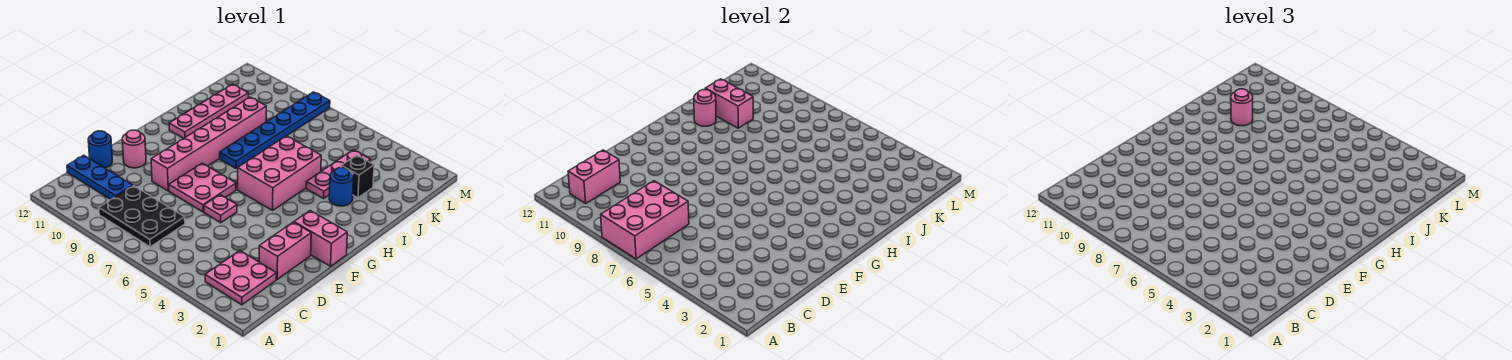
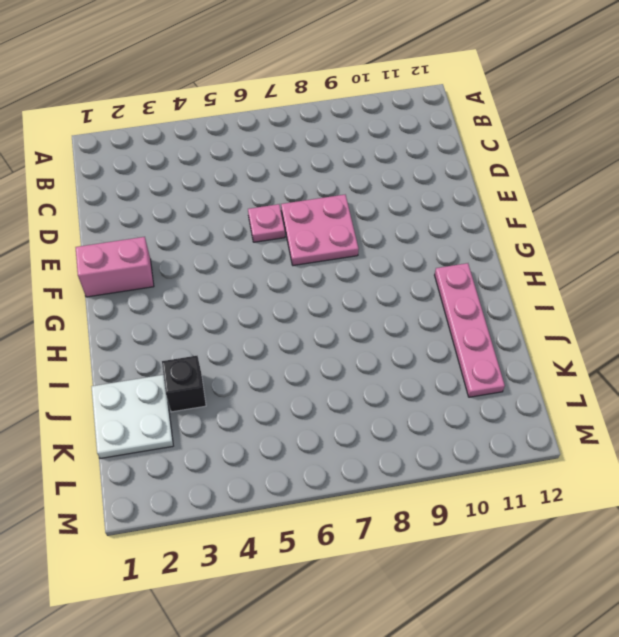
white plate J1:K2 level 1 -> none
none -> pink plate B2:C3 level 1
none -> black plate B7:C9 level 1
none -> blue plate C10:C12 level 1

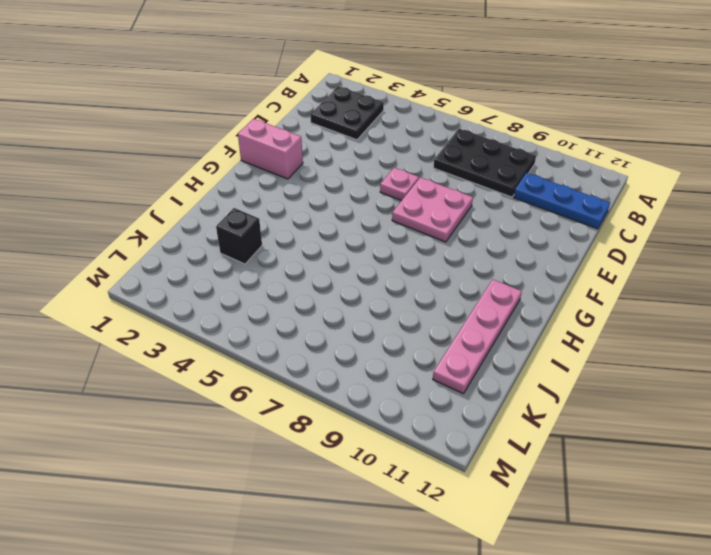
black plate B2:C3 level 1 -> pink plate B2:C3 level 1
none -> pink brick D2:E2 level 1
none -> blue round brick D12 level 1
none -> pink brick E9:J9 level 1

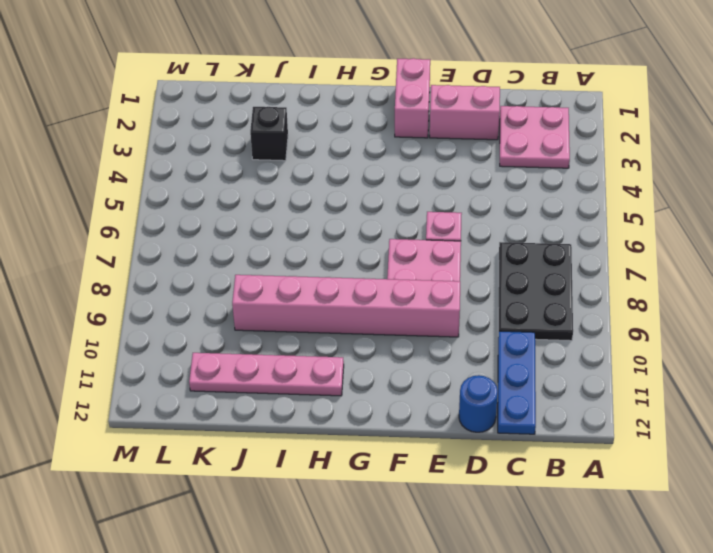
none -> pink round brick E11 level 1
none -> pink brick G5:I6 level 1
none -> blue plate H8:M8 level 1

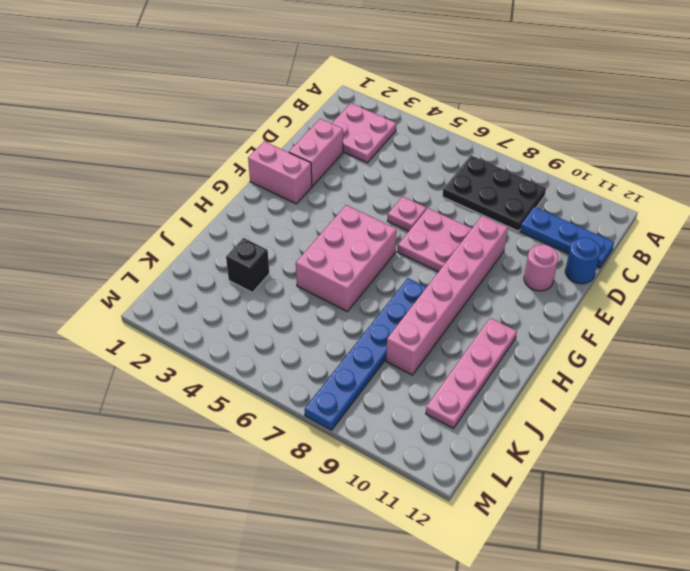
none -> blue round brick I3 level 1
none -> pink plate I4:K4 level 1
none -> pink brick A7:C8 level 2

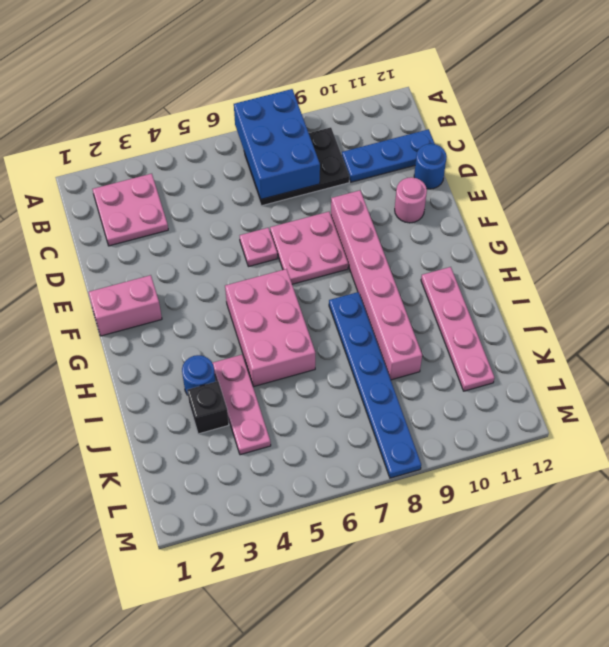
blue brick A7:C8 level 2 -> pink brick A7:C8 level 2
none -> pink brick D2:E2 level 1
none -> pink brick B11:C11 level 2
none -> pink round brick I11 level 2

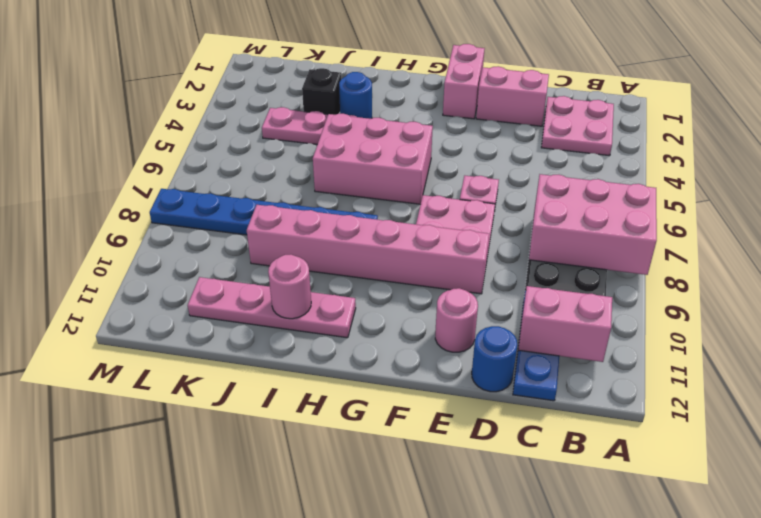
none -> pink brick J10:J11 level 2
none -> pink round brick J10 level 3

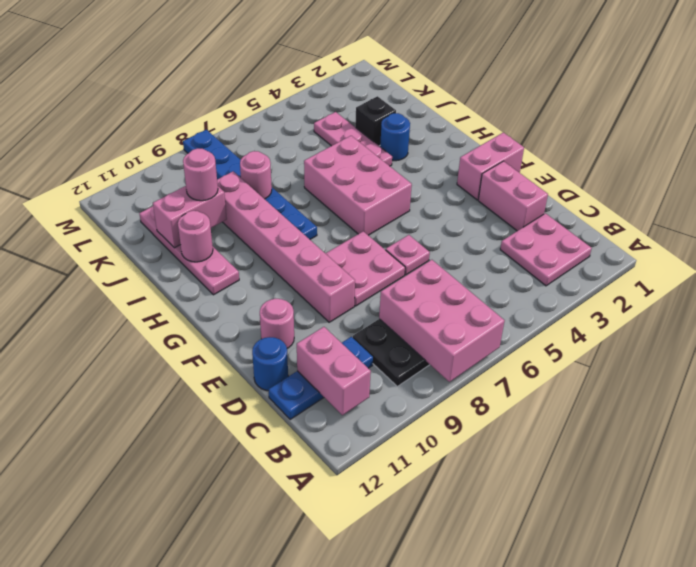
pink round brick J8 level 2 -> none

